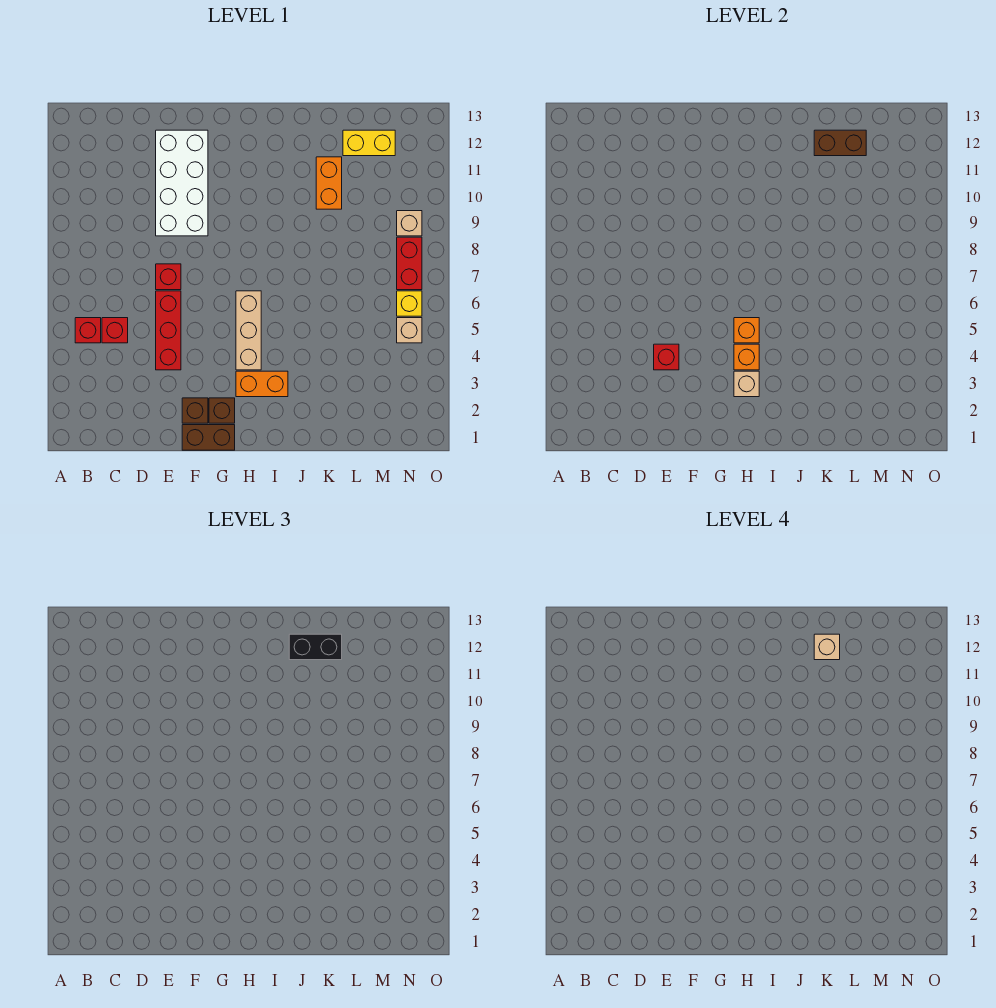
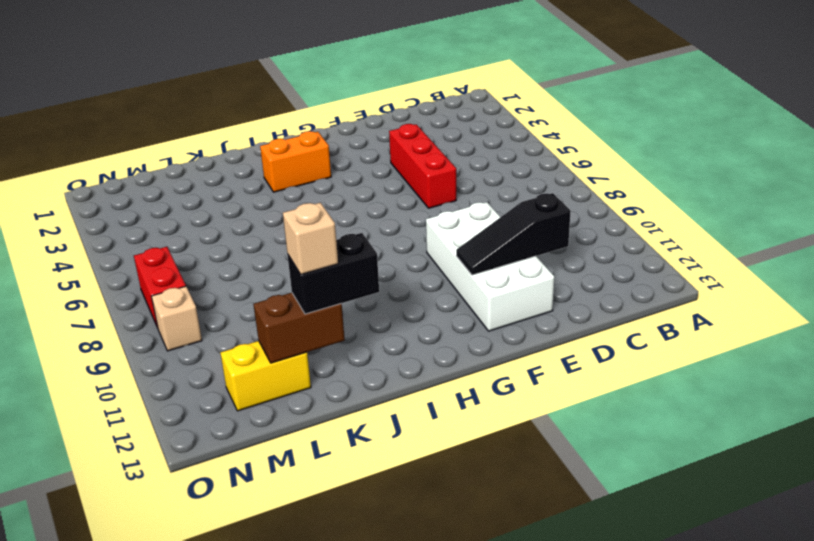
black slope D11:F11 level 2 top D -> none
none -> red brick B5 level 1
none -> red brick C5 level 1
none -> red brick E7 level 1

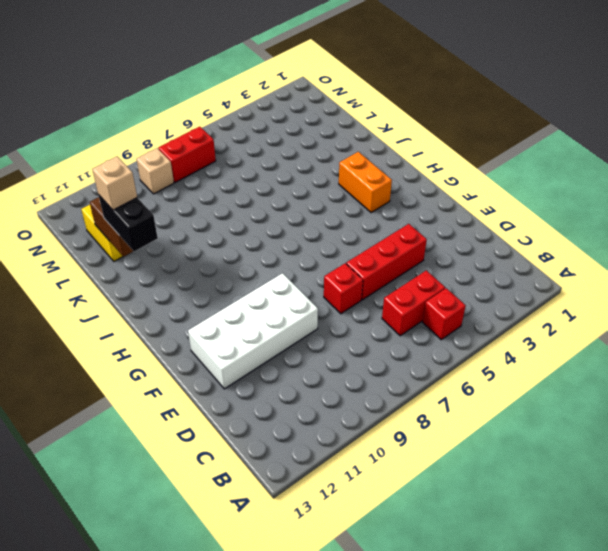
red brick C5:C6 level 1 -> red brick C5 level 1
none -> brown brick F1:G1 level 1
none -> brown brick F2 level 1
none -> brown brick G2 level 1

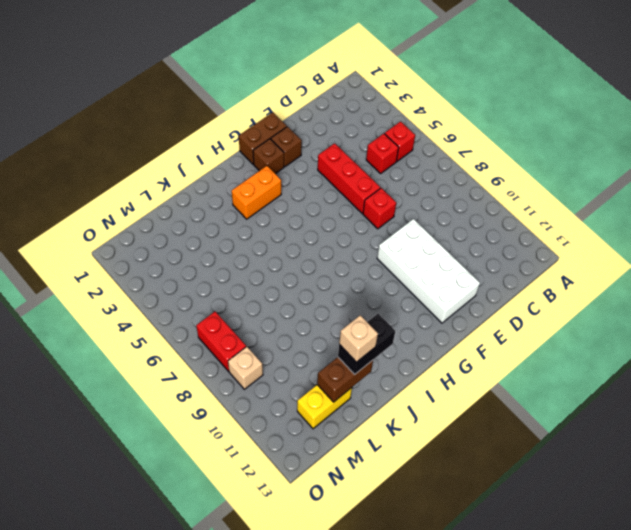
none -> tan brick H4:H6 level 1
none -> orange brick K10:K11 level 1
none -> tan brick N5 level 1

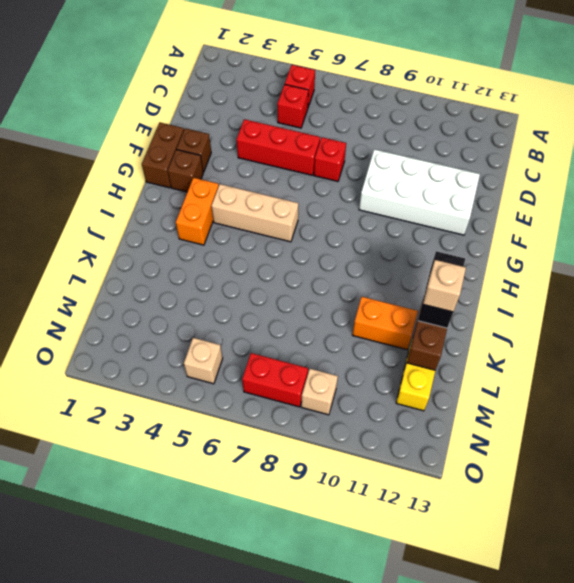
none -> yellow brick N6 level 1
none -> red brick E4 level 2
none -> tan brick H3 level 2

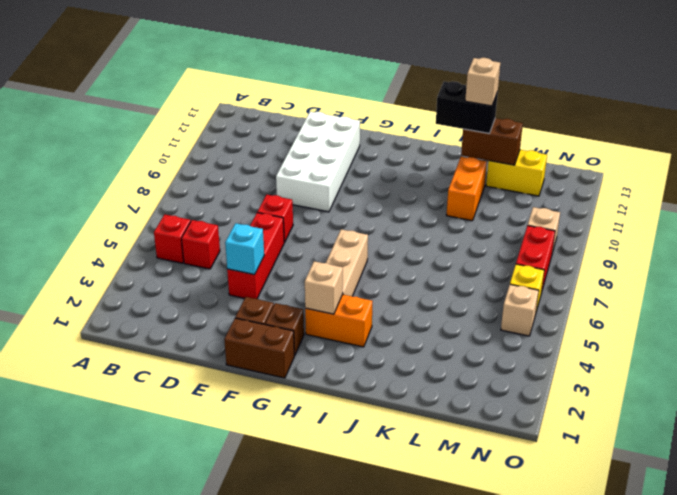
cyan brick E4 level 2 -> red brick E4 level 2
none -> orange brick H4 level 2
none -> orange brick H5 level 2

